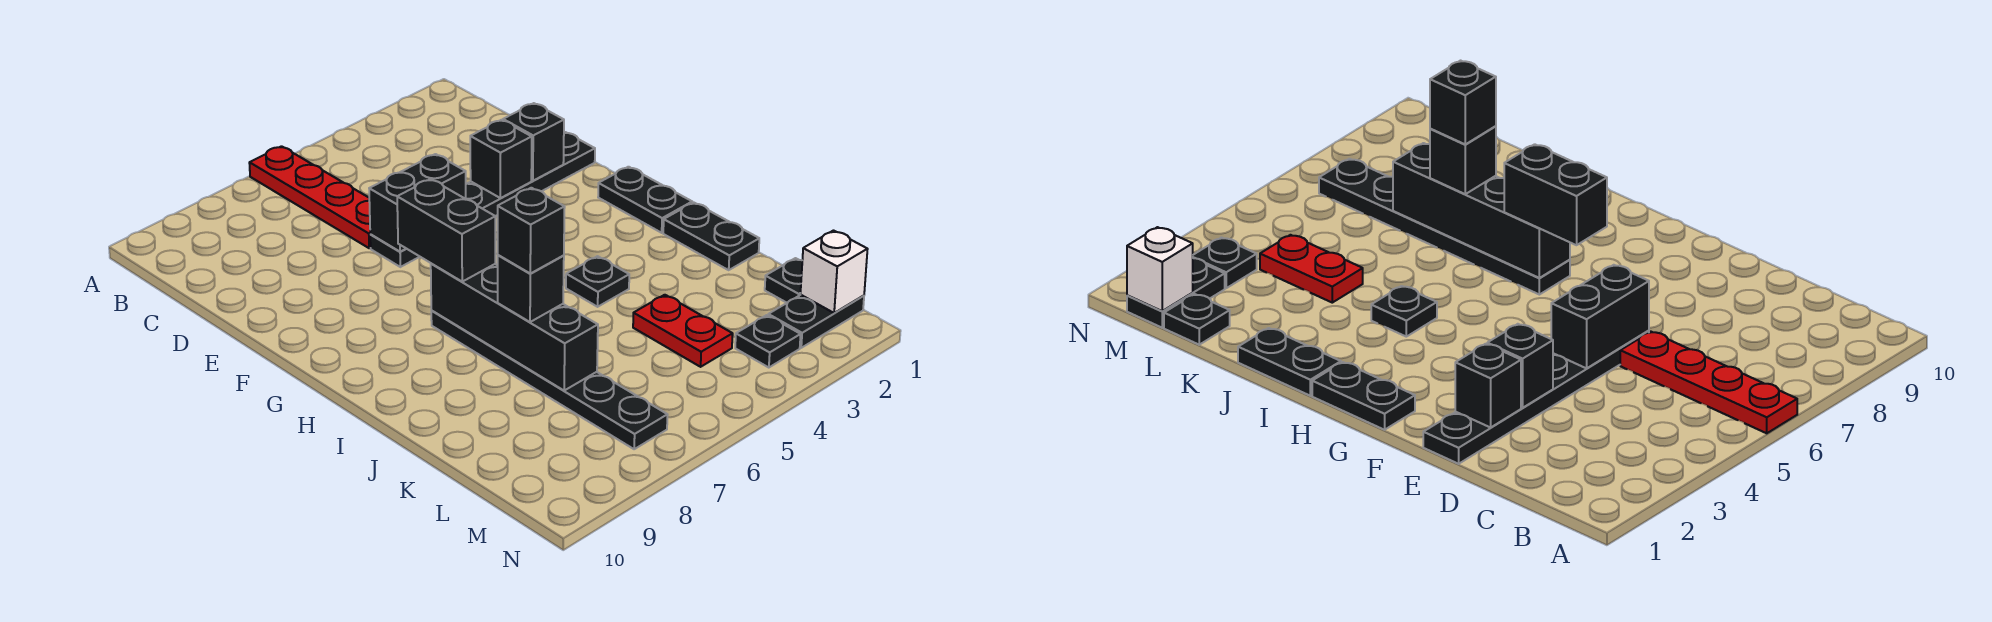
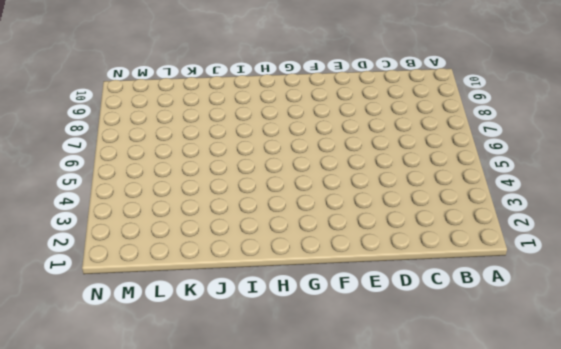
none -> red plate A6:D6 level 1
none -> black plate E1:E6 level 1
none -> black plate G1:H1 level 1

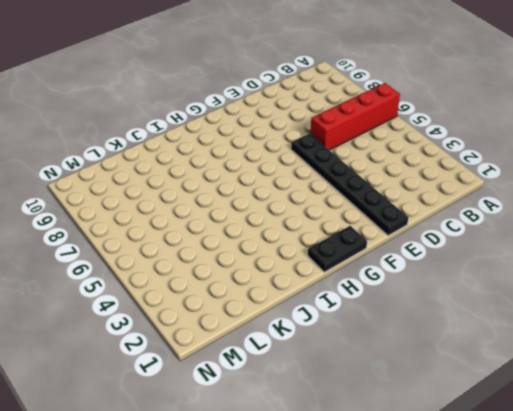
red brick A6:D6 level 1 -> red plate A6:D6 level 1
none -> black plate H7:M7 level 1
none -> black plate I1:J1 level 1
none -> black plate I4 level 1

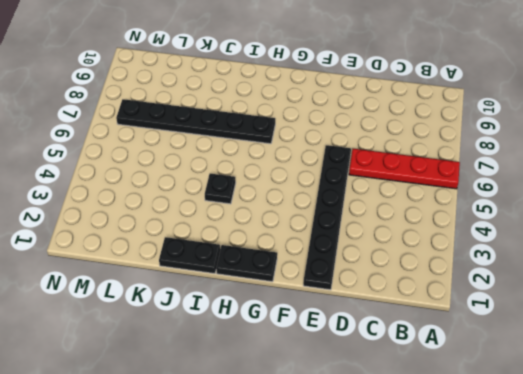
none -> red plate K4:L4 level 1
none -> black plate L1 level 1
none -> black plate M1:M2 level 1

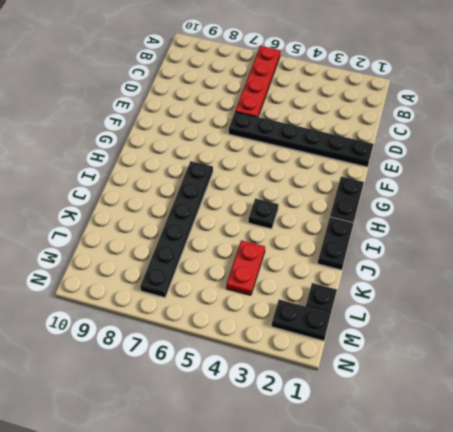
none -> black plate M3 level 1
none -> black brick E2 level 2
none -> black brick E3 level 2

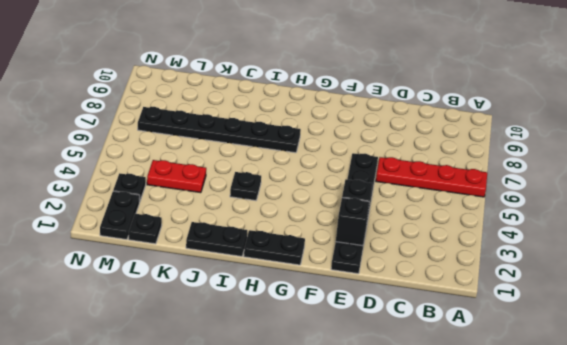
none -> black brick E5:E6 level 2
none -> black brick H7:K7 level 2
none -> white brick M1 level 2

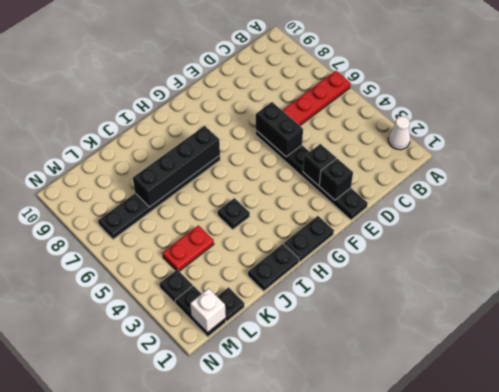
white cone A2 level 1 -> none
none -> black brick G7:H7 level 3
none -> black brick J7 level 3
none -> black brick J7 level 4

